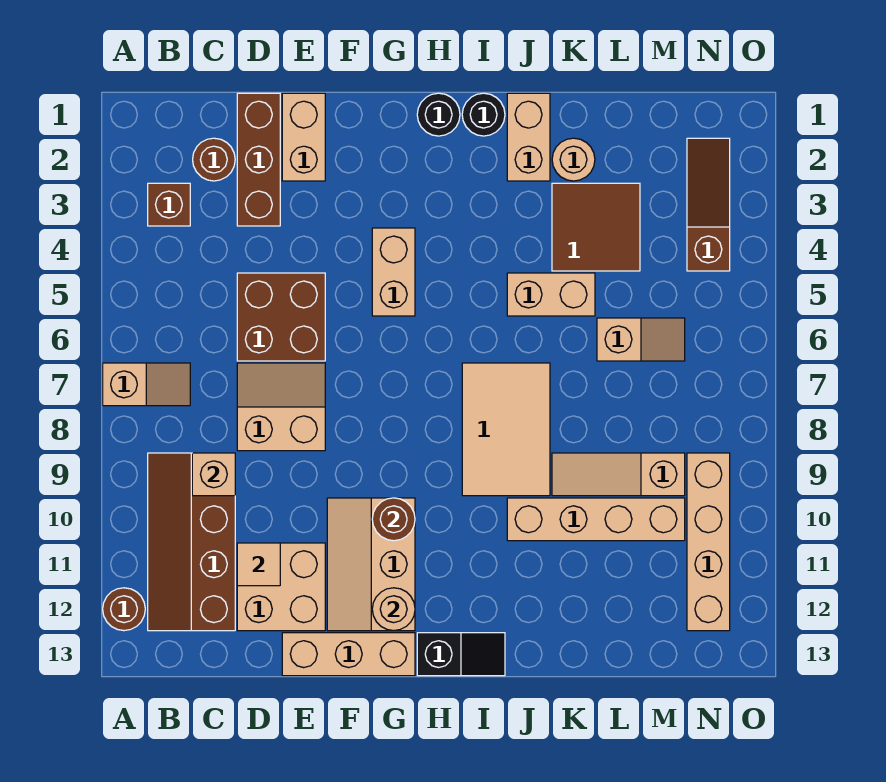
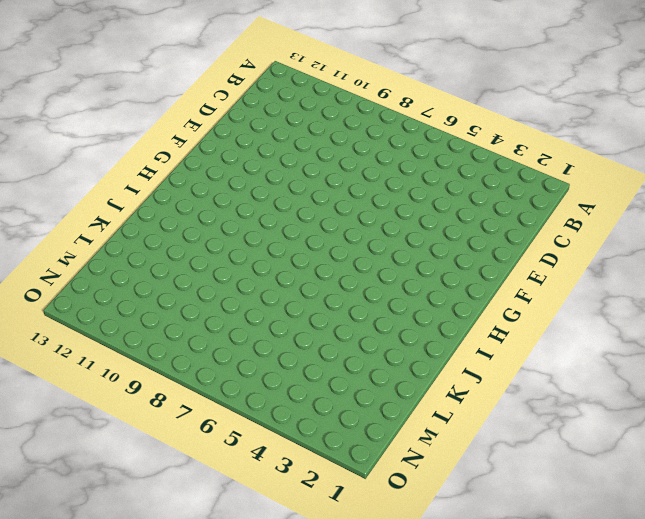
none -> tan slope A7:B7 level 1 top A
none -> brown round brick A12 level 1
none -> brown brick B3 level 1
none -> brown slope B9:C12 level 1 top C

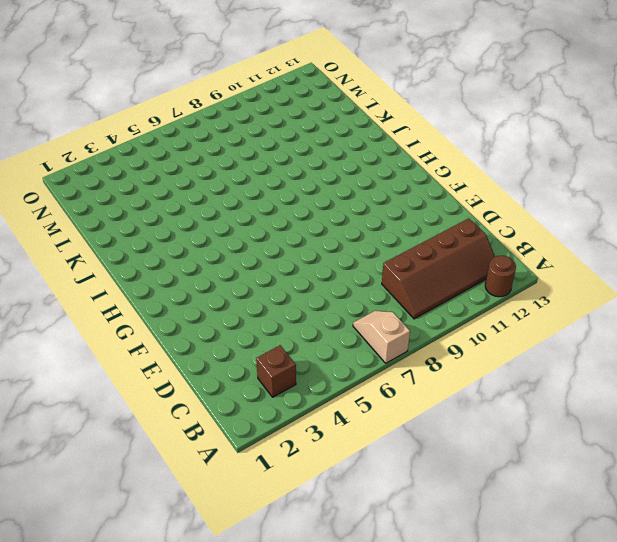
none -> brown round brick C2 level 1
none -> brown brick D1:D3 level 1
none -> brown brick D5:E6 level 1
none -> tan slope D7:E8 level 1 top 8

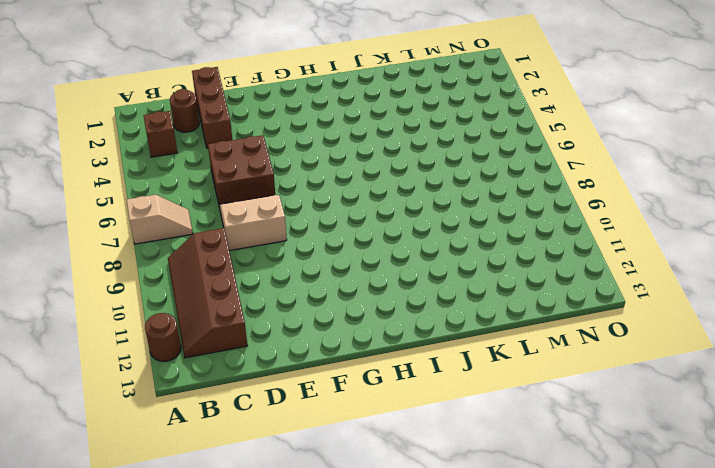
none -> tan brick D11:E12 level 1
none -> tan brick E1:E2 level 1
none -> tan brick E13:G13 level 1
none -> tan slope F10:G12 level 1 top G

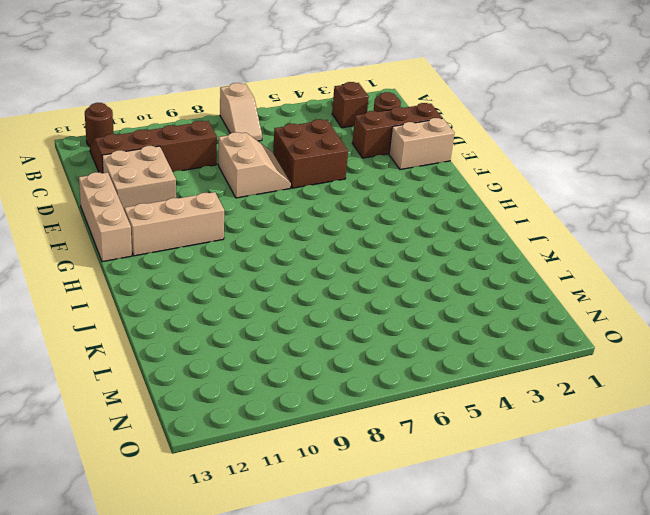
none -> tan brick G4:G5 level 1
none -> black round brick H1 level 1
none -> black slope H13:I13 level 1 top H
none -> black round brick I1 level 1

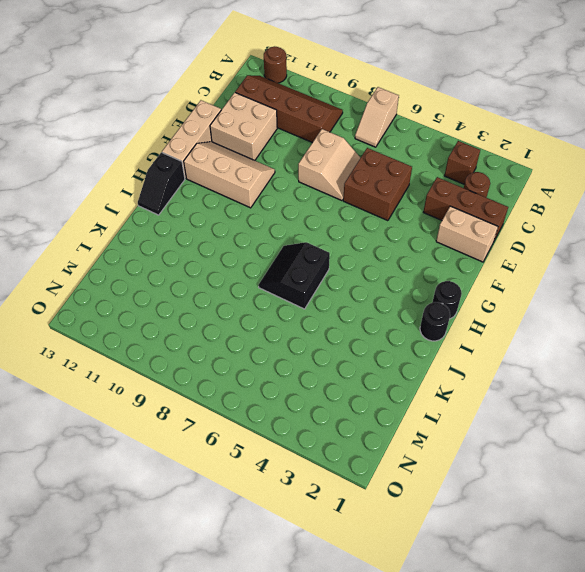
black slope I6:J7 level 1 top 6 -> tan tile I7:J9 level 1
none -> tan brick G4:G5 level 1
none -> tan brick J1:J2 level 1
none -> tan brick J5:K5 level 1
none -> tan brick J10:M10 level 1

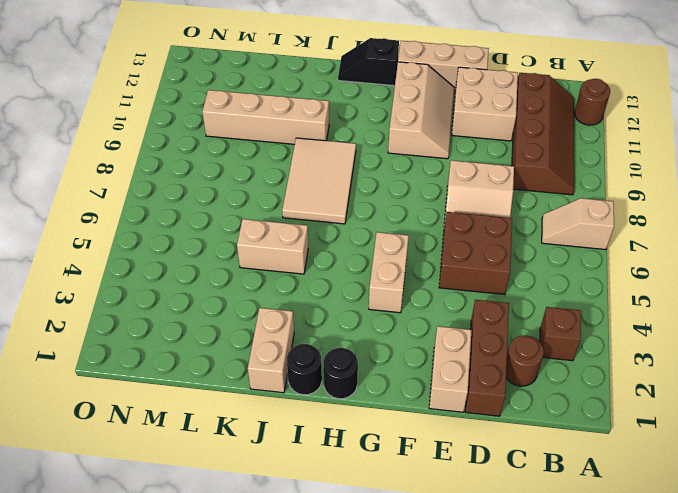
none -> tan round brick K2 level 1
none -> brown tile K3:L4 level 1
none -> tan slope K9:M9 level 1 top M
none -> tan slope L6:M6 level 1 top L

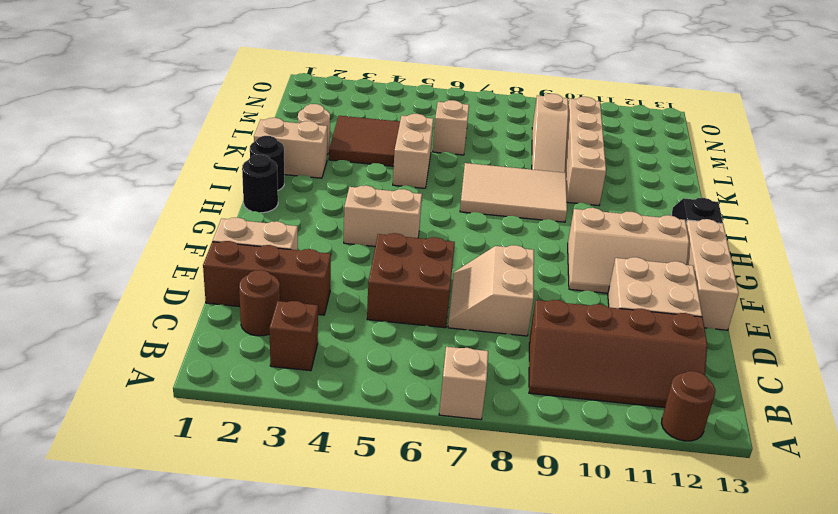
none -> brown slope N2:N4 level 1 top 4
none -> tan brick N9:N12 level 1
none -> tan brick C9 level 2
none -> tan tile D11 level 2

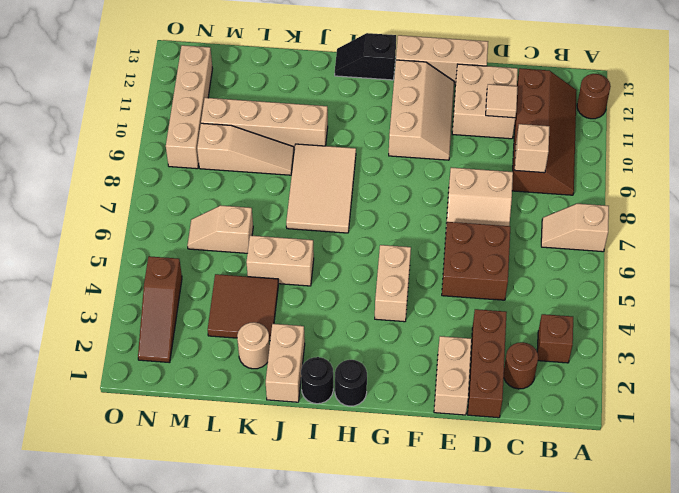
none -> brown round brick G10 level 2
none -> tan round brick G12 level 2

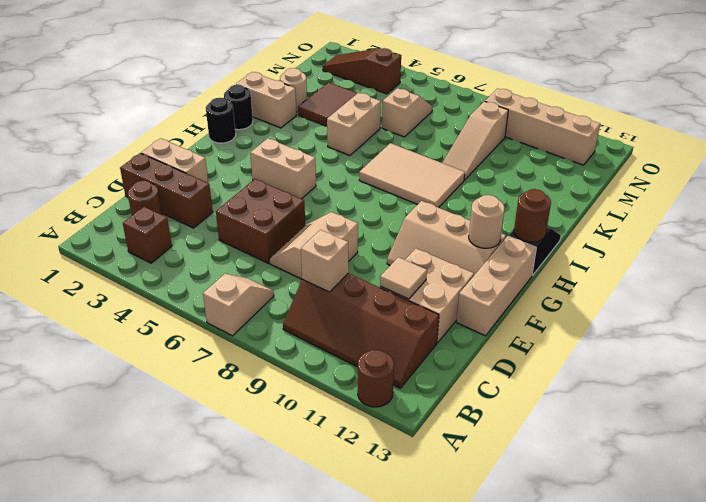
brown round brick H13 level 2 -> brown round brick G10 level 2
none -> tan brick J10:M10 level 1

